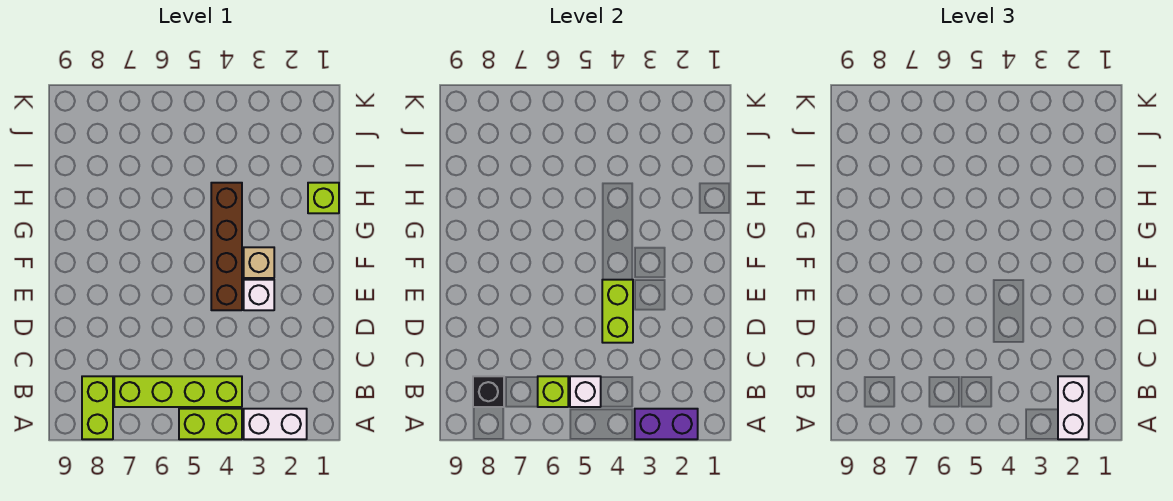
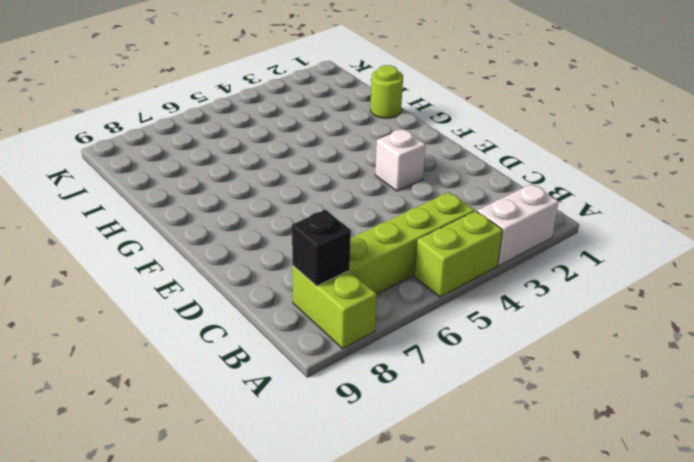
lime round brick H1 level 1 -> lime brick H1 level 1
none -> brown brick E4:H4 level 1
none -> tan brick F3 level 1
none -> purple brick A2:A3 level 2

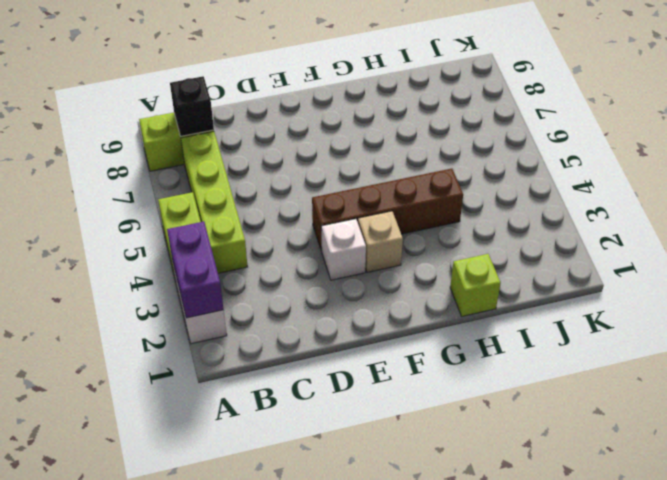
none -> white brick B5 level 2
none -> lime brick B6 level 2
none -> lime brick D4:E4 level 2

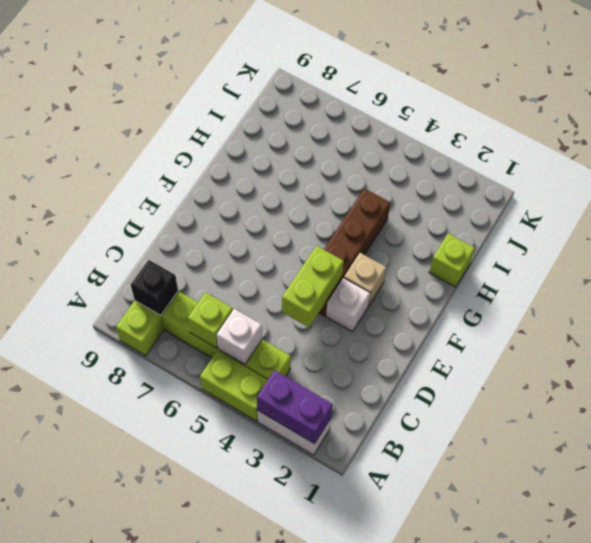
none -> white brick A2:B2 level 3

